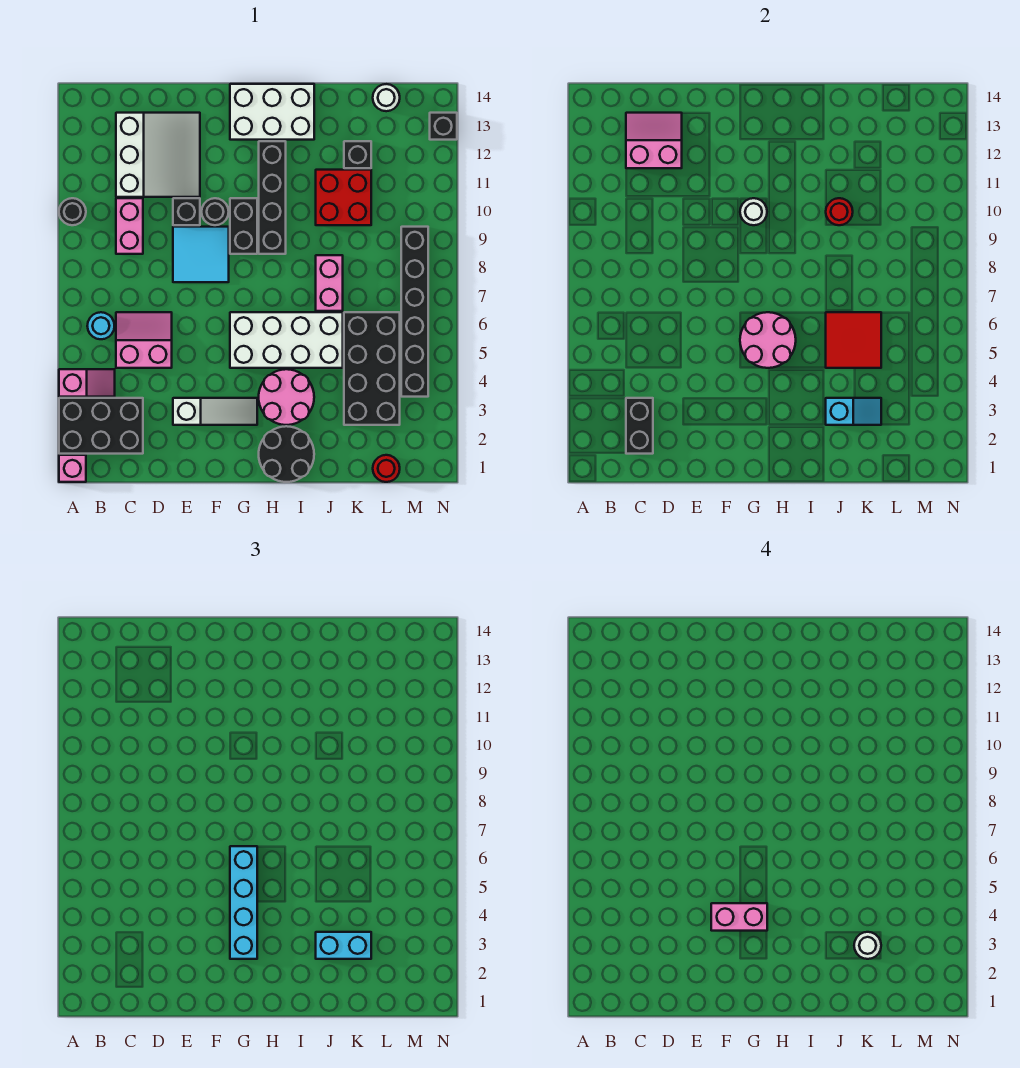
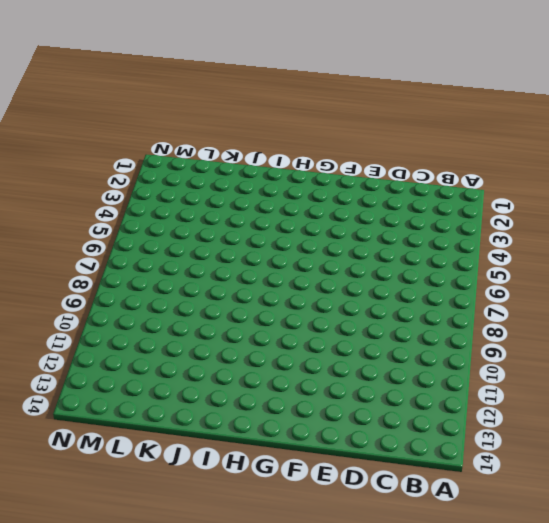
none -> pink brick A1 level 1
none -> black brick A2:C3 level 1
none -> pink slope A4:B4 level 1 top A
none -> black round brick A10 level 1

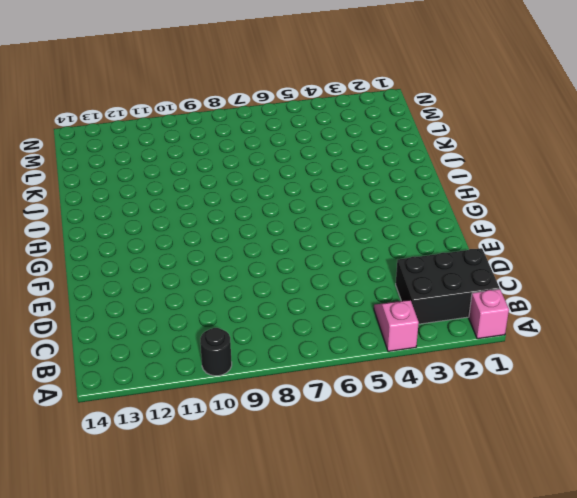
black brick B1:C3 level 1 -> black brick A2:C3 level 1
none -> cyan round brick B6 level 1
none -> pink slope C5:D6 level 1 top 5
none -> pink brick C9:C10 level 1
none -> white slope C11:E13 level 1 top C

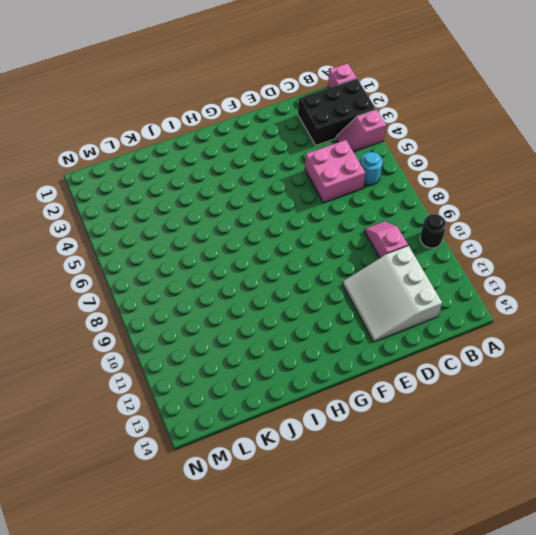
pink brick C5:D6 level 1 -> pink slope C5:D6 level 1 top 5
pink slope C9:C10 level 1 top 10 -> pink brick C9:C10 level 1
none -> white slope E3:G3 level 1 top E
none -> cyan tile E8:F9 level 1
none -> black brick E10 level 1
none -> black round brick F10 level 1

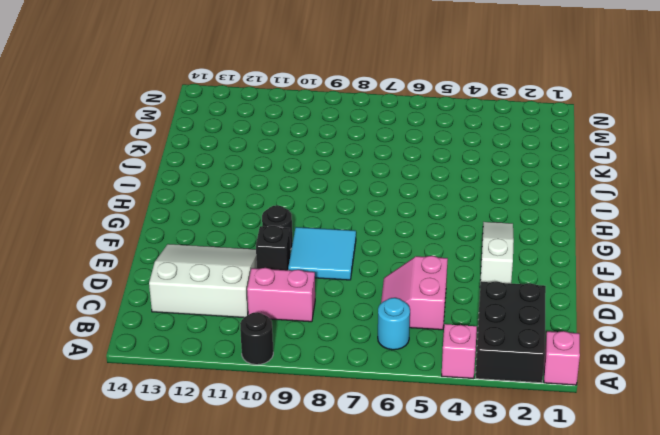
none -> white brick G5:J6 level 1
none -> black brick G9:G10 level 1
none -> white brick G13:I14 level 1
none -> black round brick H1:I2 level 1

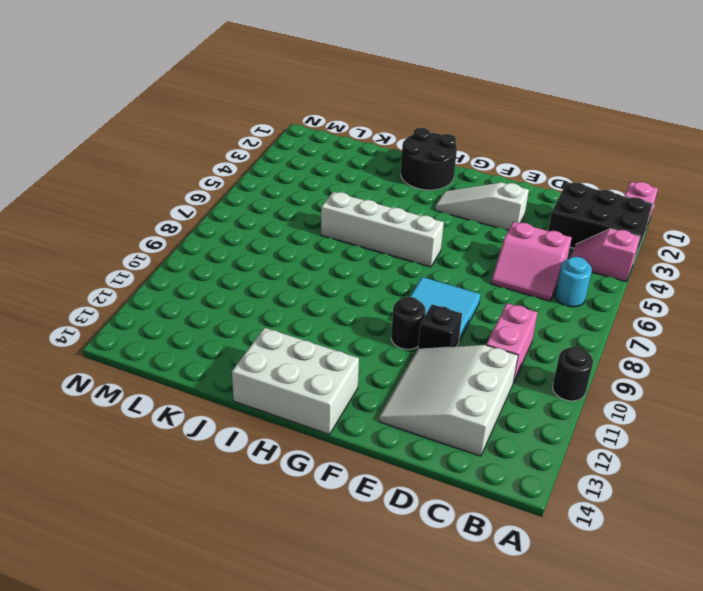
white brick G6:J6 level 1 -> white brick G5:J6 level 1
none -> black brick G9:G10 level 1
none -> pink round brick H3:I4 level 1
none -> black brick H9:H12 level 1
none -> pink brick J7:J8 level 1

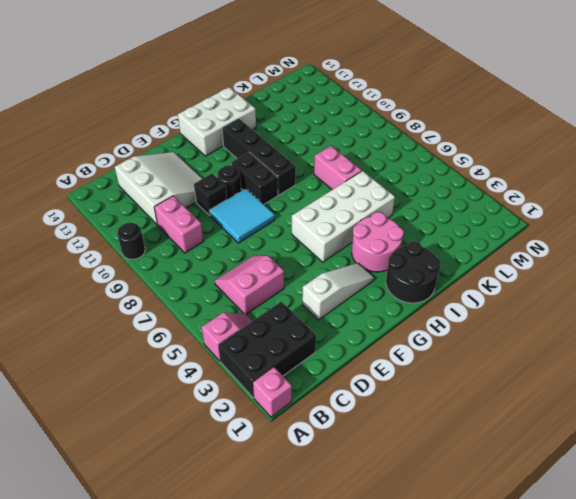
none -> cyan round brick B6 level 1
none -> red brick J10:K11 level 1
none -> black brick K3:L6 level 1
none -> black brick K12 level 1

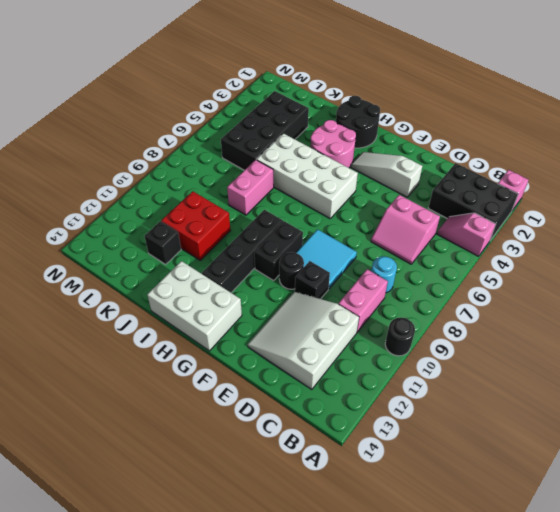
cyan round brick C8 level 1 -> cyan round brick B6 level 1
none -> red round brick L1 level 1
none -> white round brick L14 level 1
none -> black brick M4:M9 level 1
none -> black brick N13 level 1

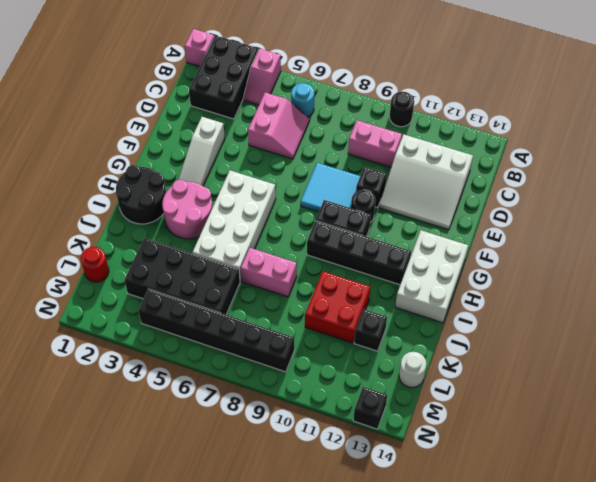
none -> black brick C2:C3 level 2
none -> pink slope C12:D13 level 2 top 12
none -> pink round brick G5:H6 level 2
none -> white round brick G10 level 2

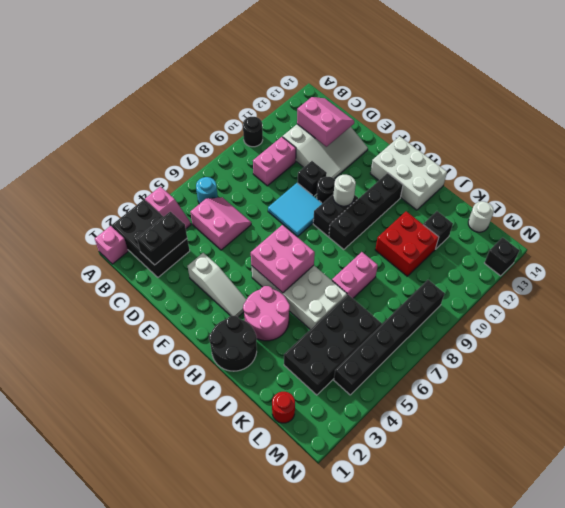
pink brick G5:H6 level 2 -> pink round brick G5:H6 level 2
none -> cyan slope J3:K3 level 2 top J
none -> red tile J5:K6 level 2
none -> red round brick J10 level 2
none -> cyan brick G3:G6 level 3

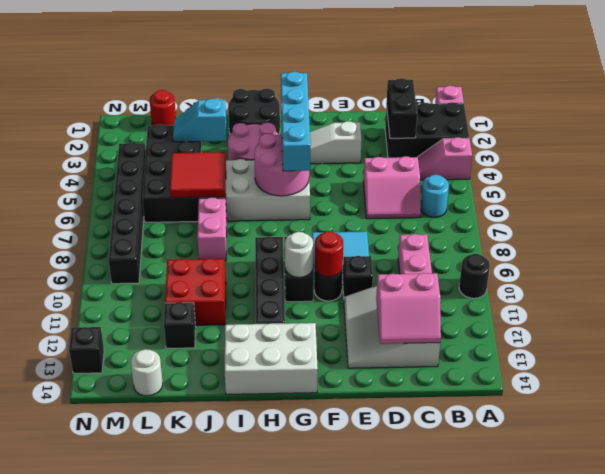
red round brick F10 level 2 -> red round brick J10 level 2
none -> cyan brick J3:K3 level 3
none -> pink brick F4:G4 level 4
none -> white round brick K3 level 4

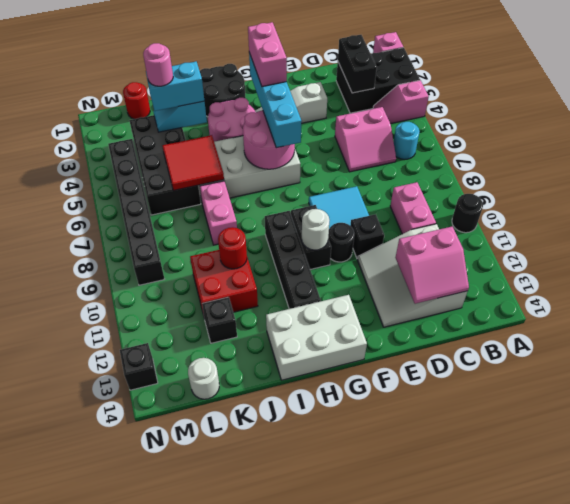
pink brick G3:G4 level 4 -> pink brick F4:G4 level 4
pink round brick K3 level 4 -> white round brick K3 level 4

